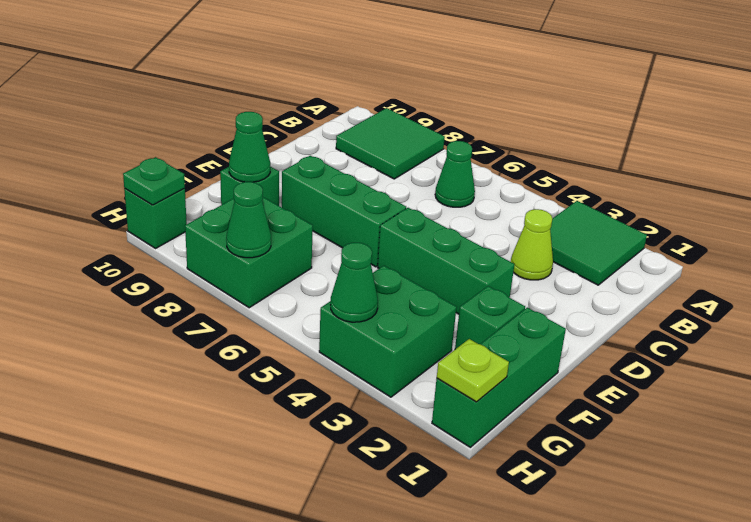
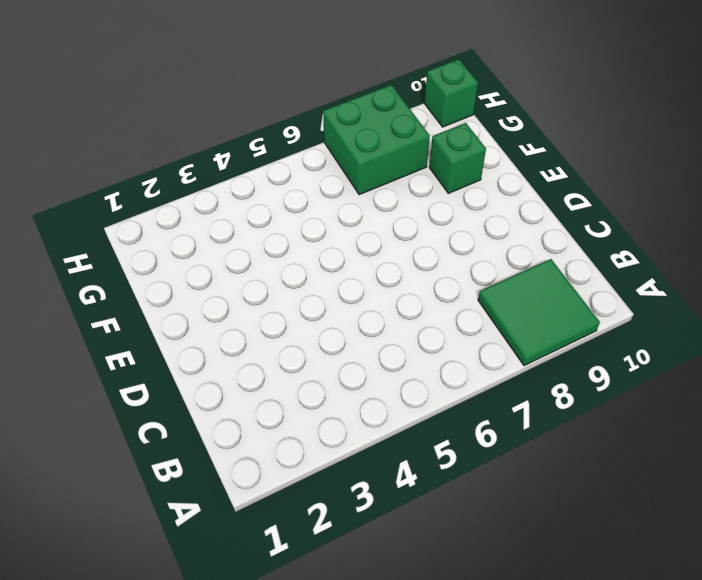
none -> green tile A2:B3 level 1
none -> green cone B6 level 1
none -> lime cone C3 level 1

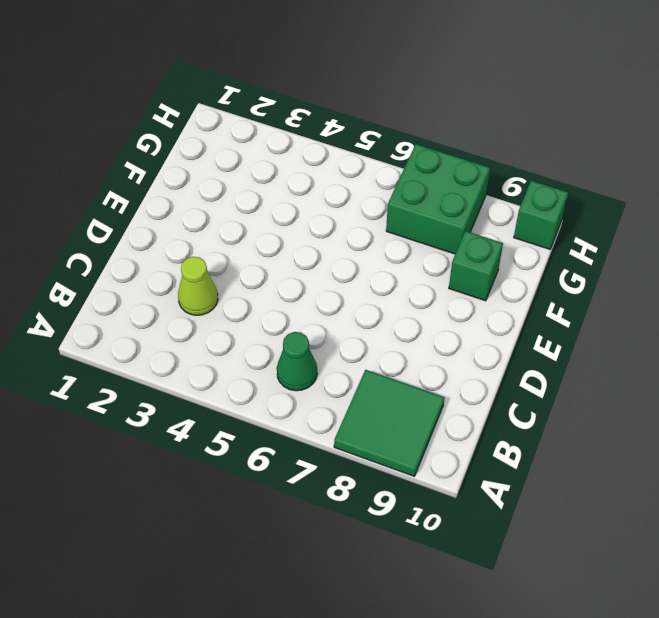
none -> green tile A2:B3 level 1
none -> green brick E3:E5 level 1
none -> green brick E6:E8 level 1

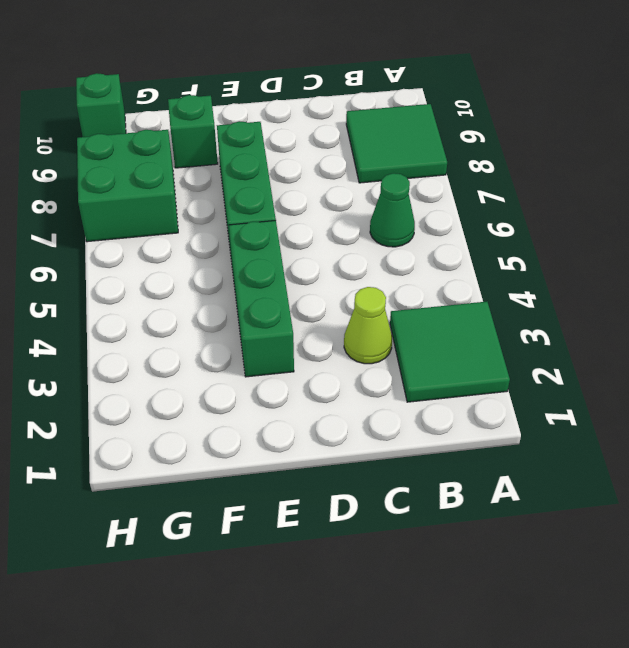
none -> green brick F1:H1 level 1
none -> green brick F2 level 1
none -> green brick G3:H4 level 1

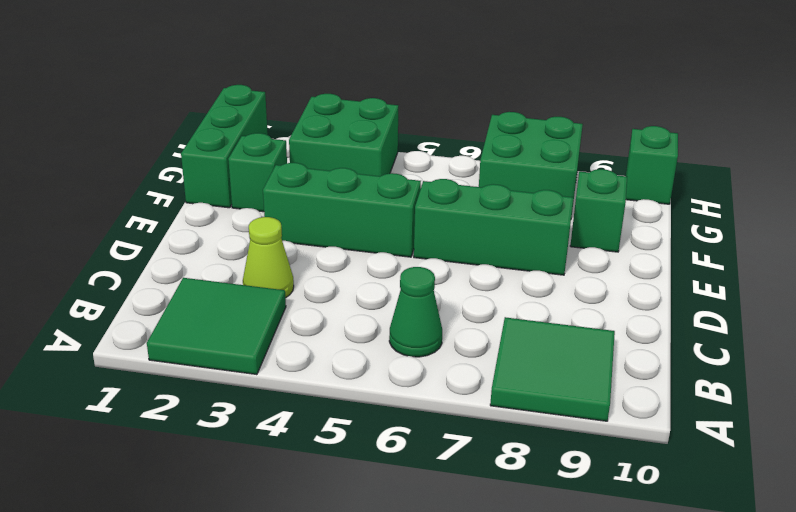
none -> green cone F9 level 2
none -> lime plate H1 level 2
none -> green cone H4 level 2

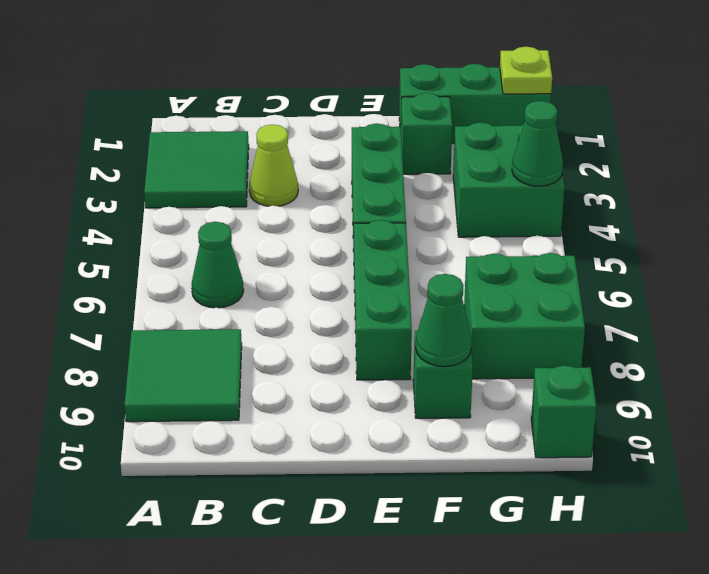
none -> green cone H7 level 2
none -> green plate H10 level 2

